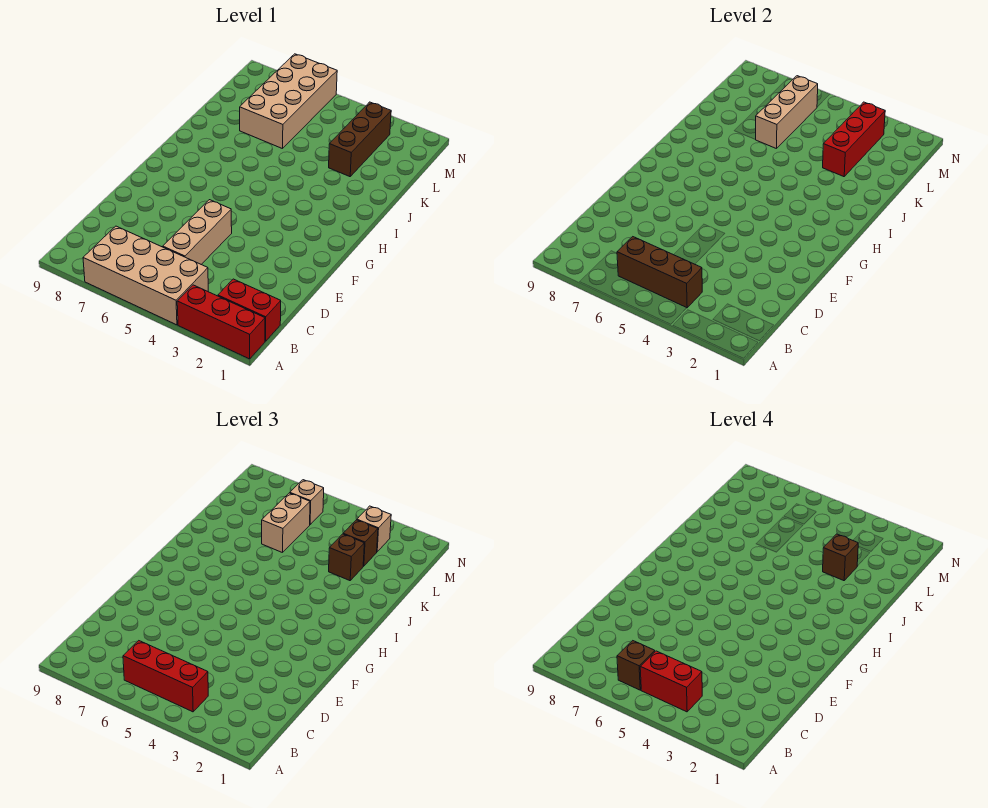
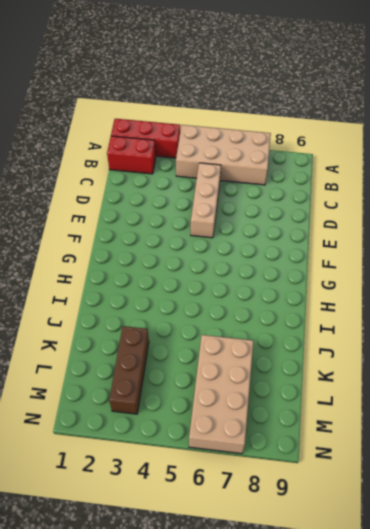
none -> brown brick B4:B6 level 2
none -> red brick K3:M3 level 2
none -> tan brick K6:M6 level 2

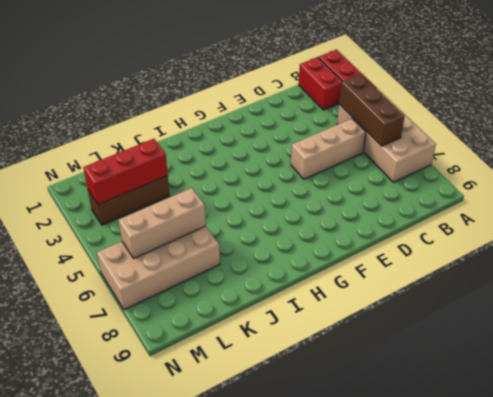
none -> red brick B4:B6 level 3
none -> brown brick K3 level 3
none -> tan brick K6:L6 level 3

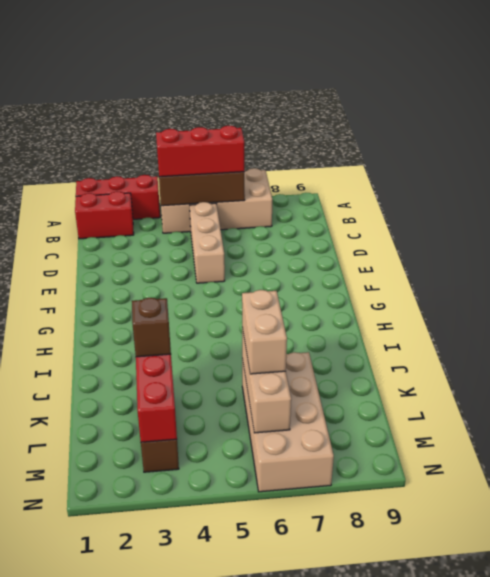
none -> brown brick L3 level 3
none -> tan brick M3 level 3
none -> tan brick M6 level 3

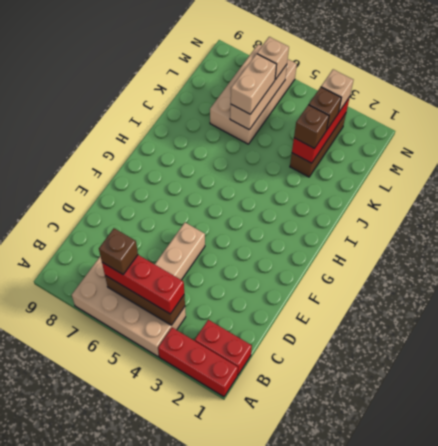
none -> red brick B4:B5 level 4
none -> brown brick K3 level 4

